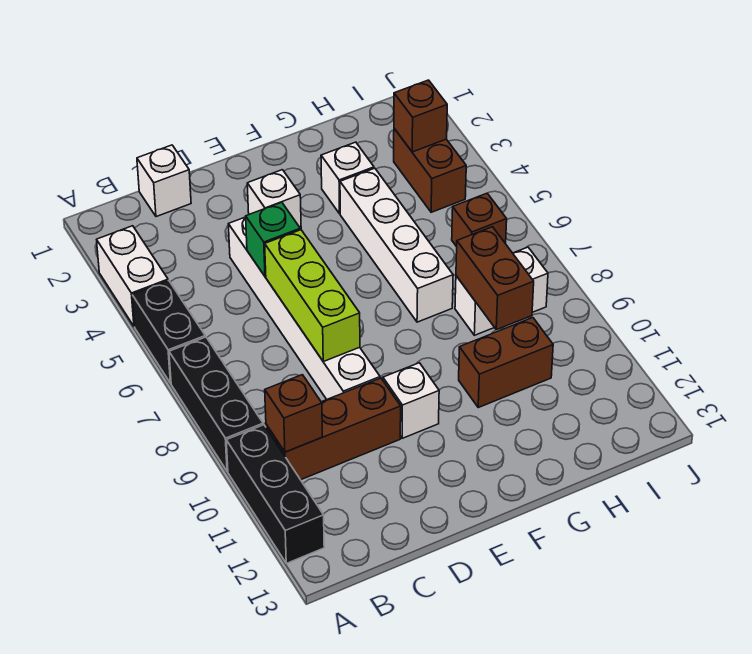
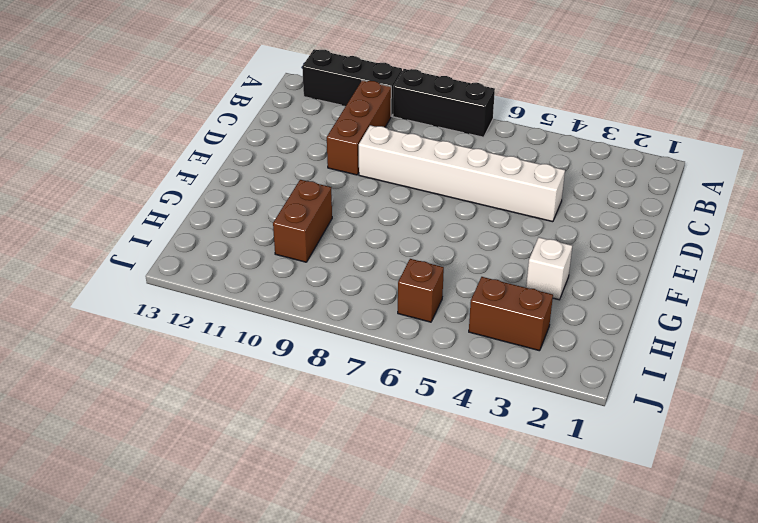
none -> white brick A3:A4 level 1
none -> black brick A5:A6 level 1
none -> white brick C1 level 1

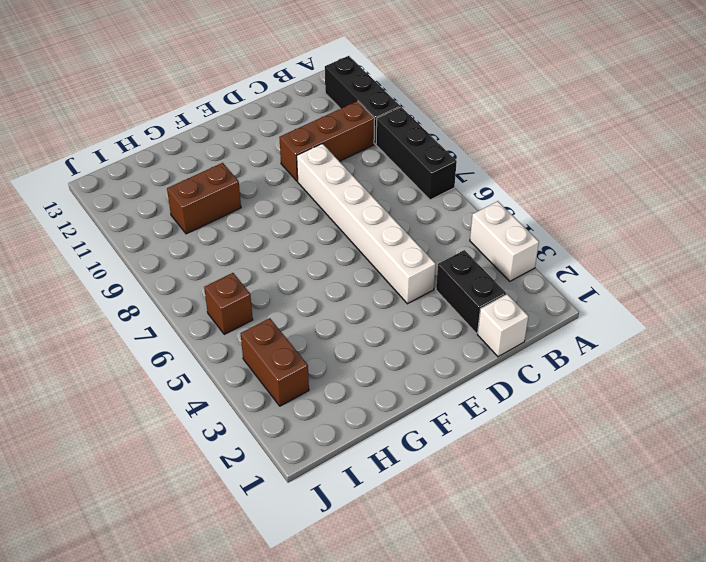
black brick C2:C3 level 1 -> black brick A5:A6 level 1
none -> white brick E3 level 1
none -> white brick E10 level 1
none -> white brick G3 level 1

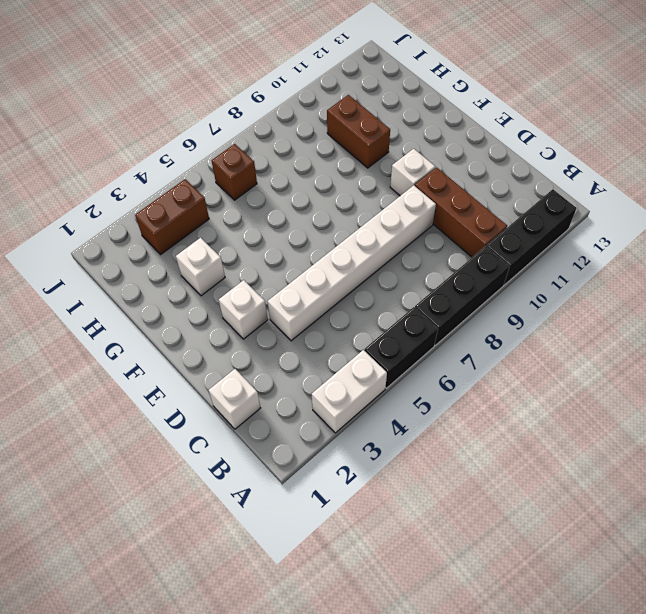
none -> white brick G4:G7 level 1
none -> white brick H8:I8 level 1
none -> brown brick B10 level 2

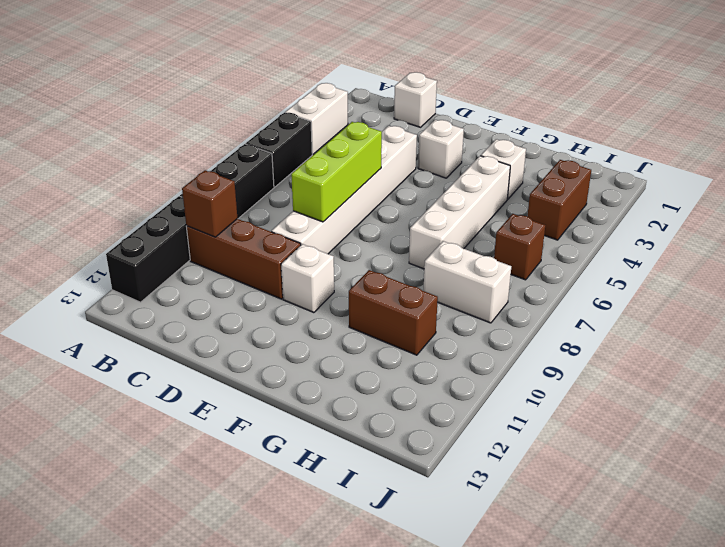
none -> green brick D5 level 2
none -> brown brick H8:H9 level 2
none -> brown brick I3 level 2

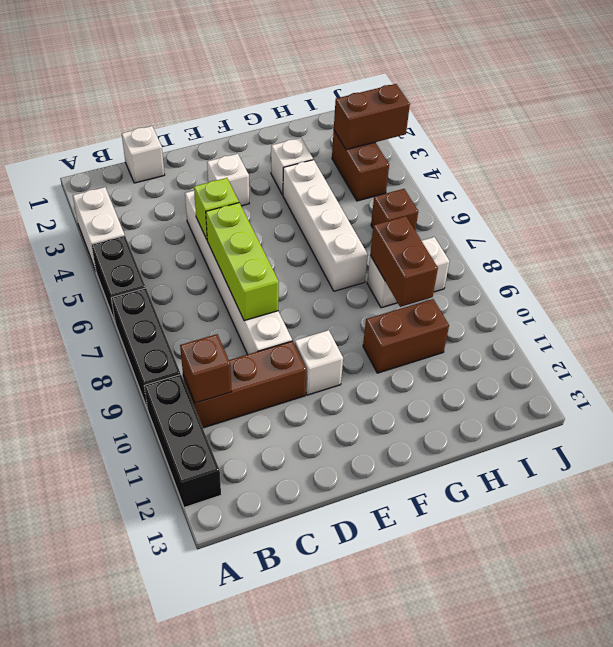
lime brick D5 level 2 -> green brick D5 level 2
brown brick I3:J3 level 2 -> brown brick I3 level 2

